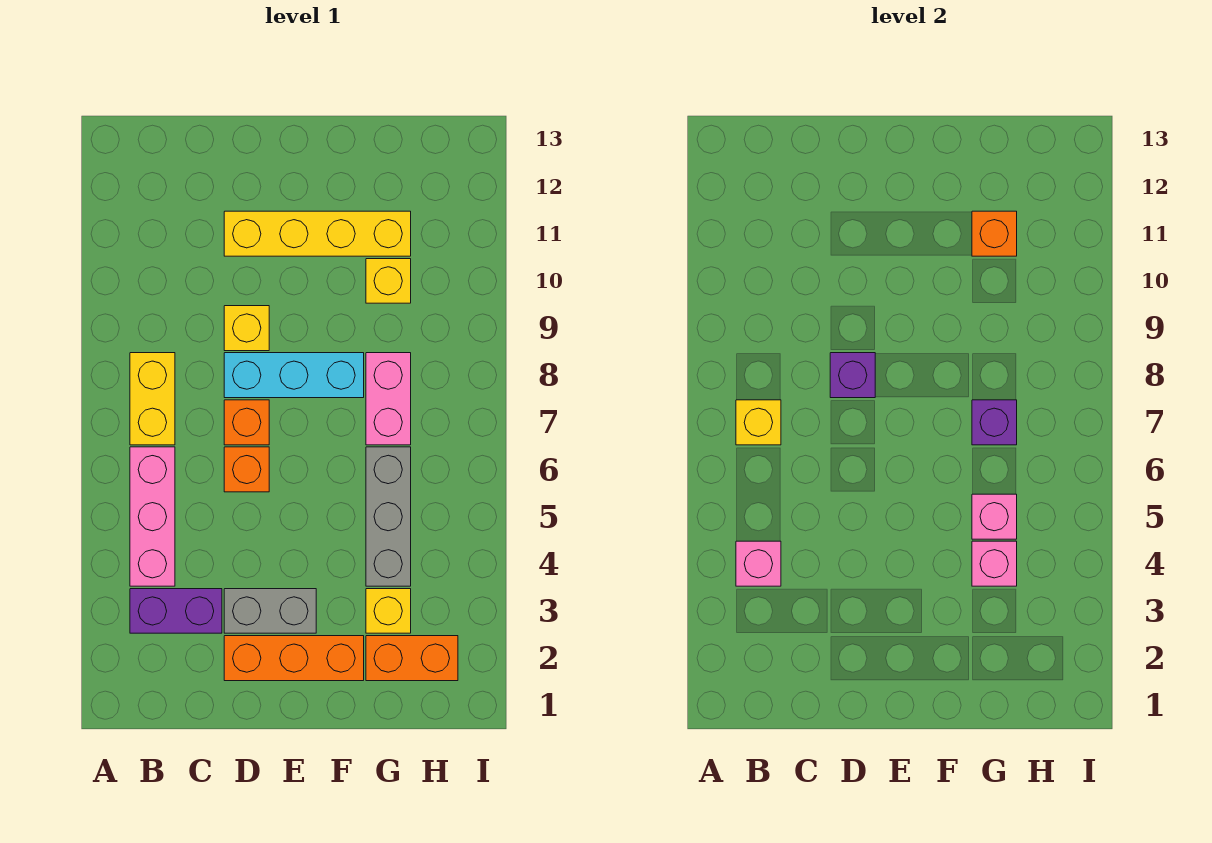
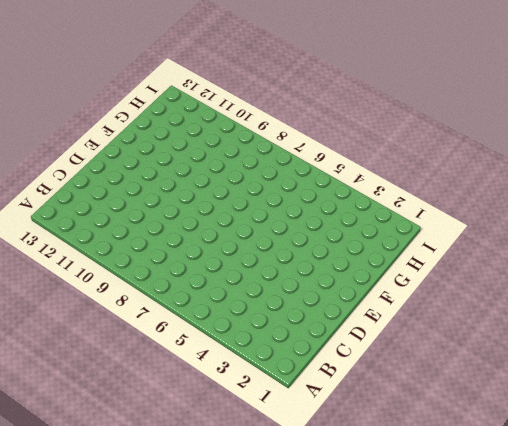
none -> purple brick B3:C3 level 1
none -> pink brick B4:B6 level 1
none -> yellow brick B7:B8 level 1

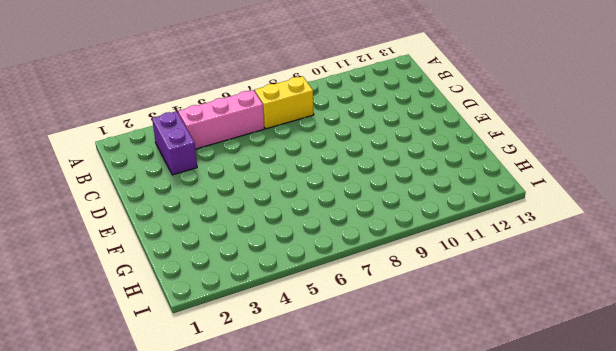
none -> orange brick D2:F2 level 1
none -> grey brick D3:E3 level 1
none -> orange brick D6 level 1

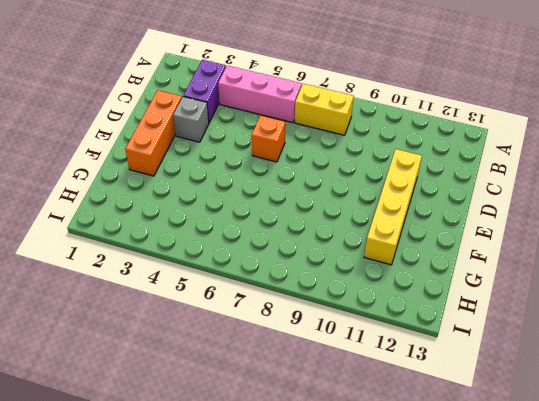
grey brick D3 level 1 -> grey brick D3:E3 level 1
none -> orange brick D7 level 1
none -> cyan brick D8:F8 level 1
none -> yellow brick D9 level 1

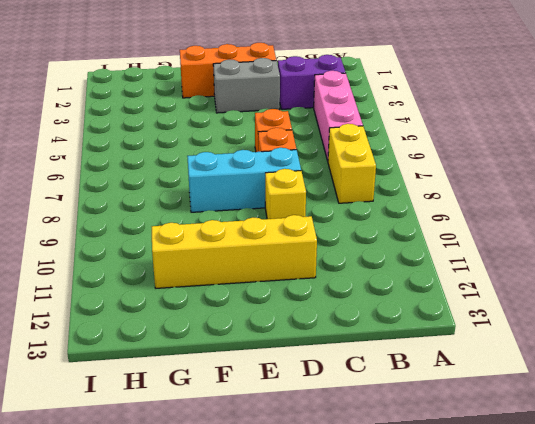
none -> orange brick G2:H2 level 1
none -> yellow brick G3 level 1
none -> grey brick G4:G6 level 1

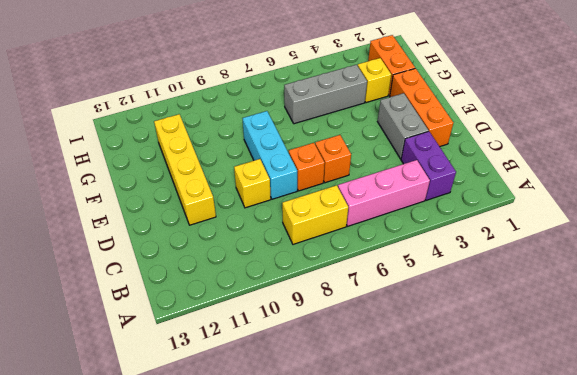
none -> pink brick G7:G8 level 1
none -> yellow brick G10 level 1
none -> pink brick B4 level 2

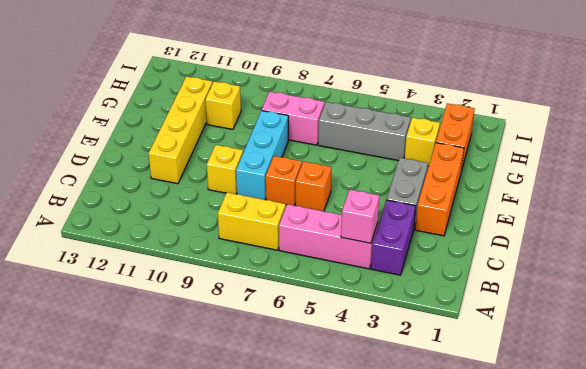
none -> yellow brick B7 level 2
none -> purple brick D8 level 2
none -> pink brick G4 level 2

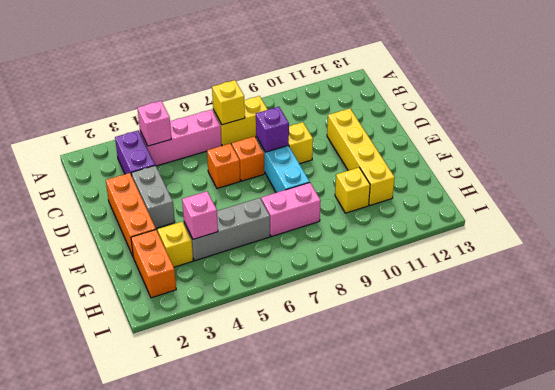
none -> pink brick G5 level 2
none -> purple brick G7 level 2
none -> orange brick G11 level 2

